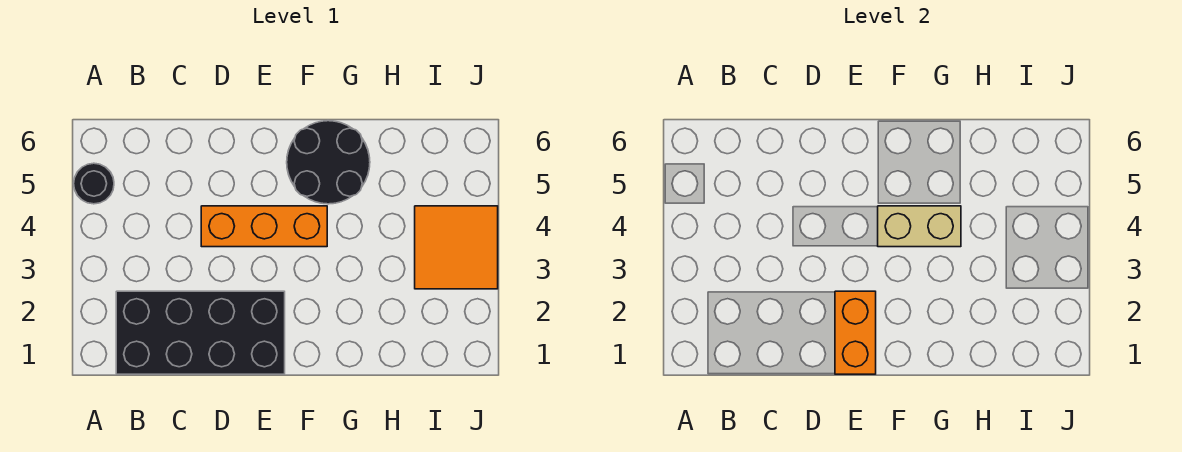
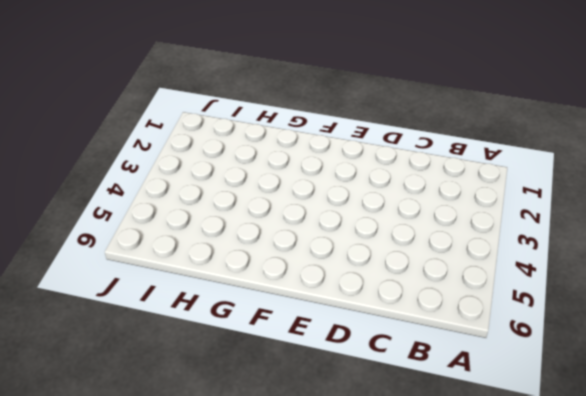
none -> black round brick A5 level 1
none -> black brick B1:E2 level 1

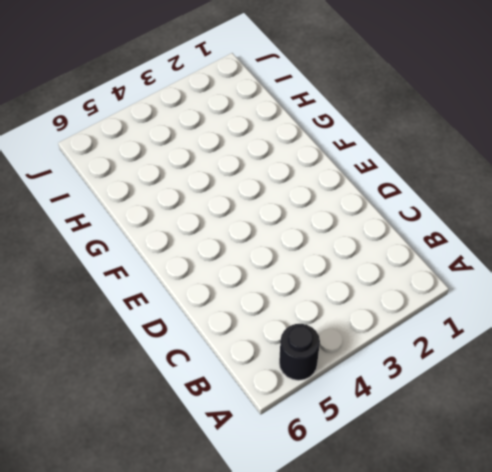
none -> black brick B1:E2 level 1
none -> orange brick D4:F4 level 1

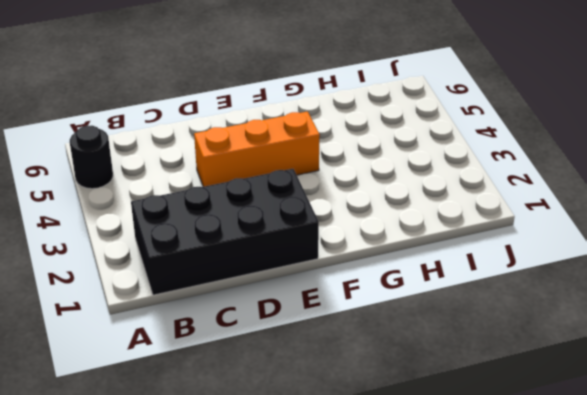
none -> black round brick F5:G6 level 1
none -> orange tile I3:J4 level 1

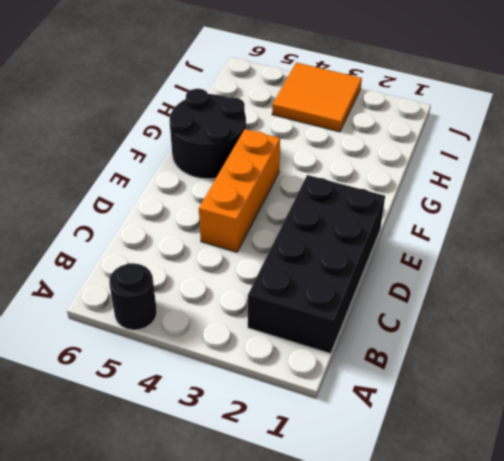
none -> orange brick E1:E2 level 2
none -> tan brick F4:G4 level 2

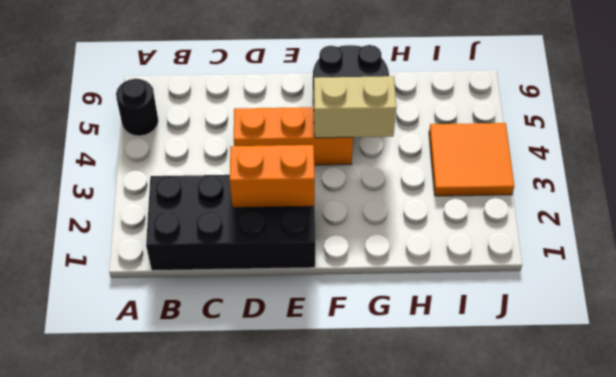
orange brick D2:E2 level 2 -> orange brick E1:E2 level 2

